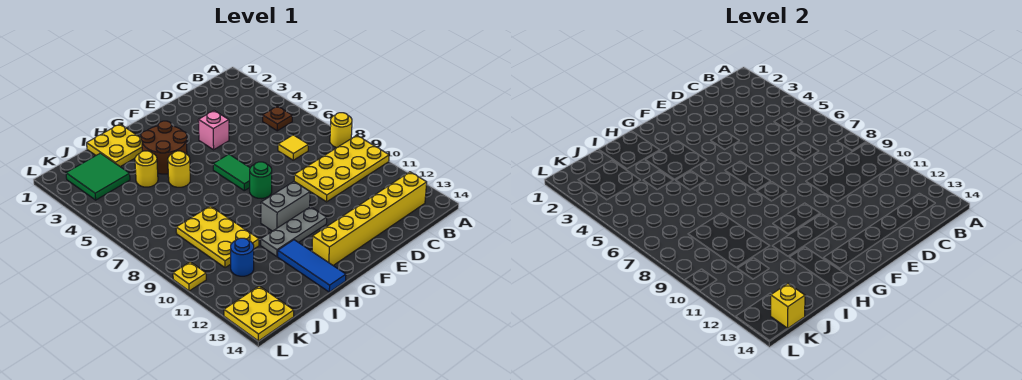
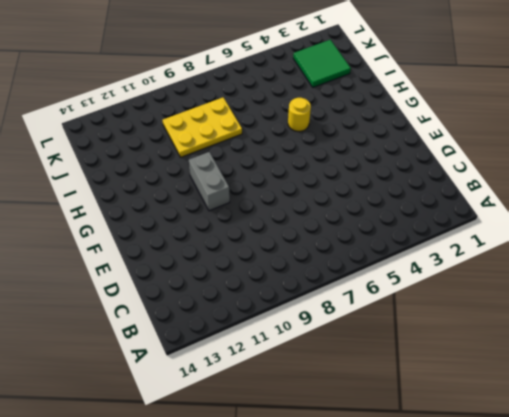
none -> yellow round brick A8 level 1
none -> yellow plate A9:D10 level 1
none -> brown plate B5 level 1

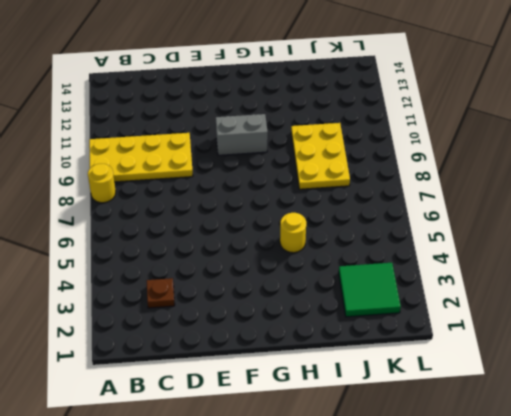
brown plate C3 level 1 -> brown plate B5 level 1
none -> yellow brick B13:G13 level 1
none -> yellow tile C7 level 1
none -> pink brick E4 level 1

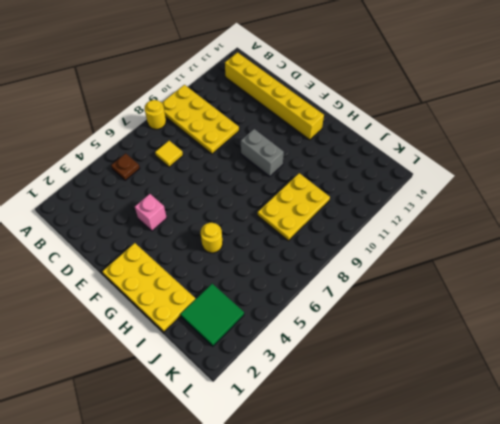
yellow plate F1:I2 level 1 -> yellow plate H1:I2 level 1
none -> green tile F6:F7 level 1
none -> green round brick F8 level 1
none -> grey plate F11:H11 level 1

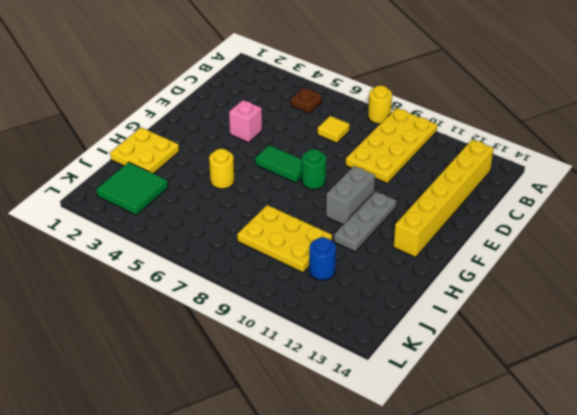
none -> brown round brick G3:H4 level 1
none -> blue tile H12:H14 level 1
none -> yellow round brick I4 level 1

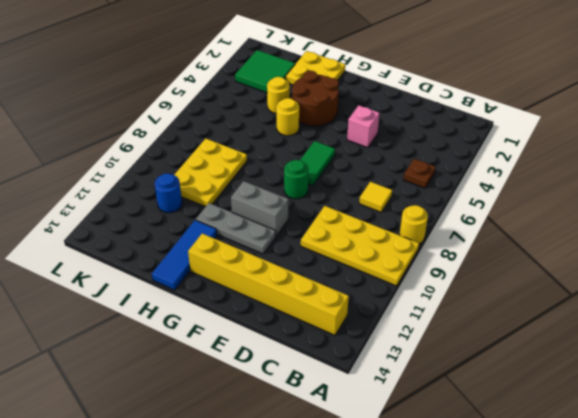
none -> yellow plate K13:L14 level 1
none -> yellow plate L10 level 1
none -> yellow brick K14 level 2

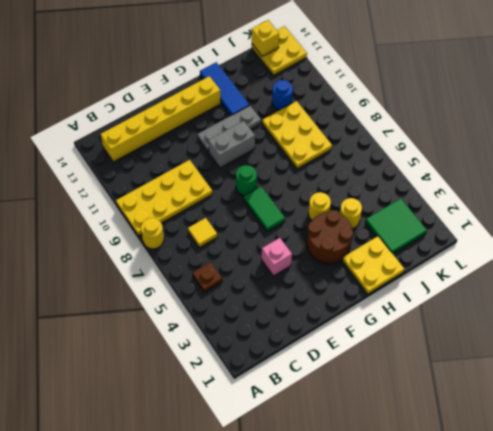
none -> yellow plate L10 level 1

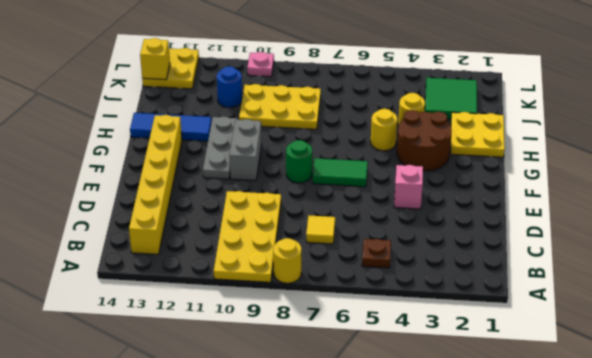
pink plate L10 level 1 -> yellow plate L10 level 1

